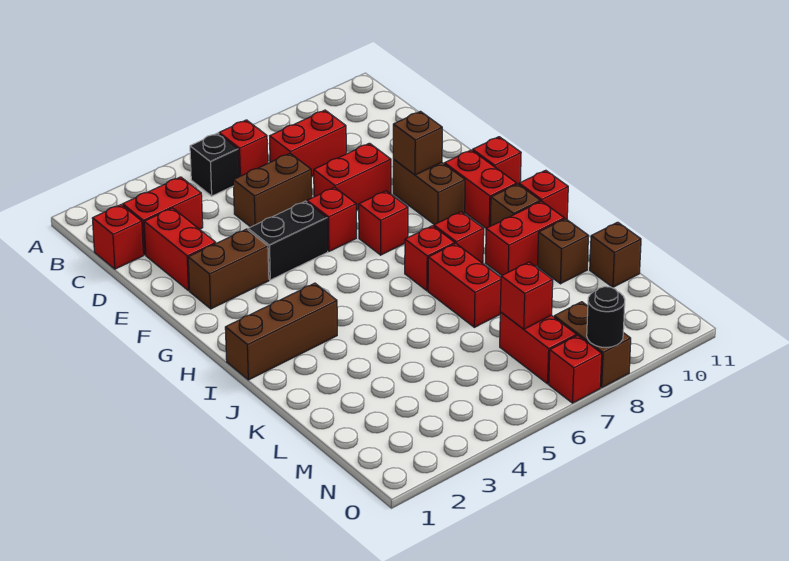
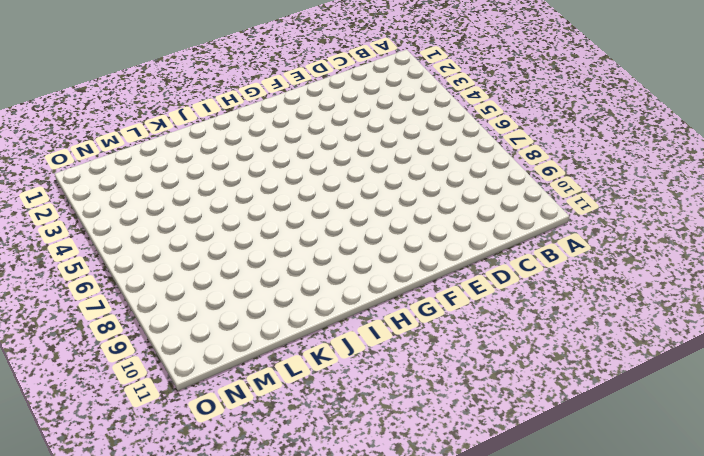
none -> black brick B5 level 1
none -> red brick B6 level 1
none -> red brick C1 level 1
none -> red brick C2:C3 level 1

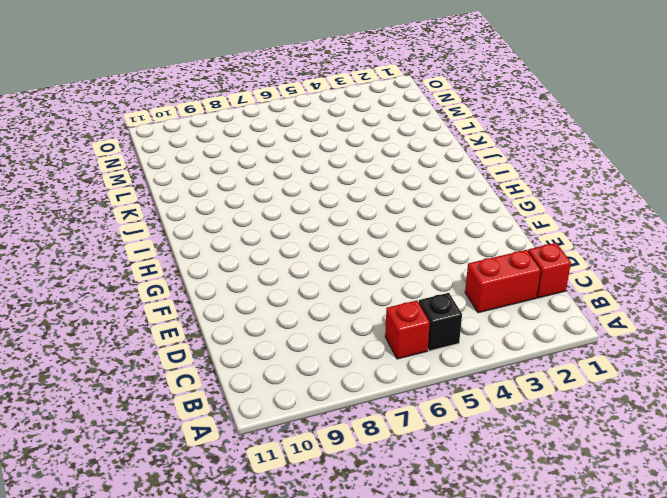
none -> red brick C7:C8 level 1
none -> red brick D2:E2 level 1
none -> brown brick D5:D6 level 1
none -> red brick E7:E8 level 1

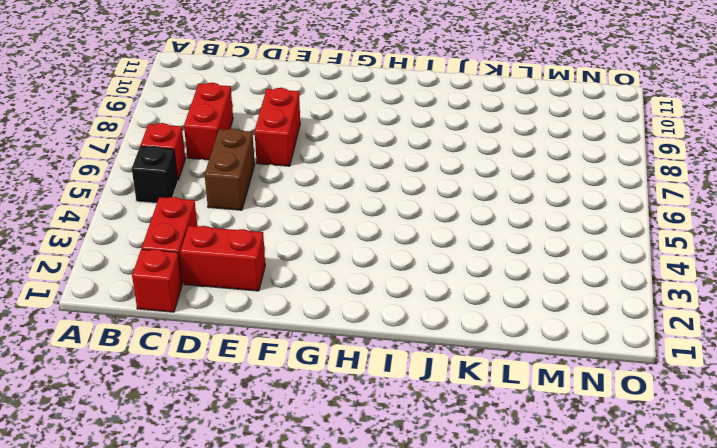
none -> brown brick F2:F3 level 1
none -> black brick F4:F5 level 1
none -> red brick F6 level 1
none -> brown brick F9:G9 level 1

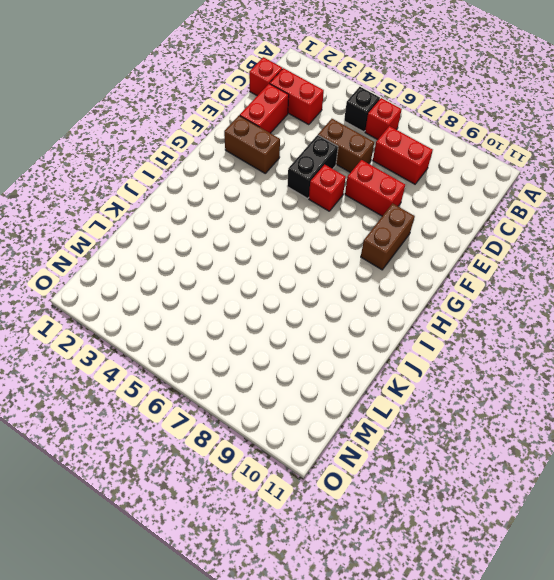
black brick E5:F5 level 1 -> black brick F4:F5 level 1
none -> red brick G7 level 1
none -> red brick G10:H10 level 1
none -> red brick G11 level 1
none -> brown brick I1:I3 level 1

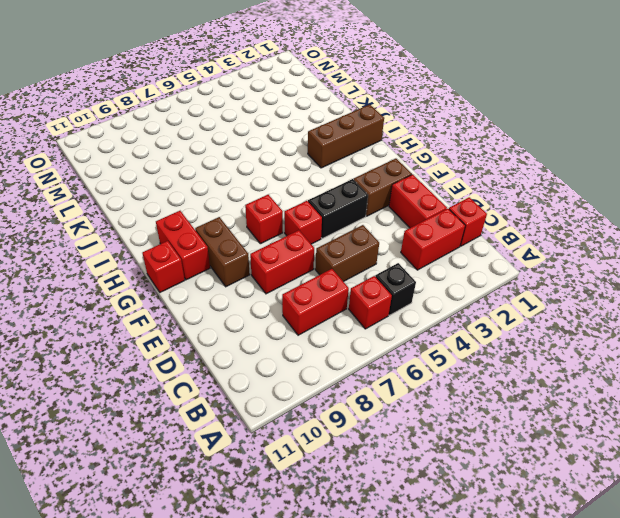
none -> red brick I7 level 1
none -> red brick I8 level 1
none -> brown brick I10 level 1
none -> red brick I11 level 1

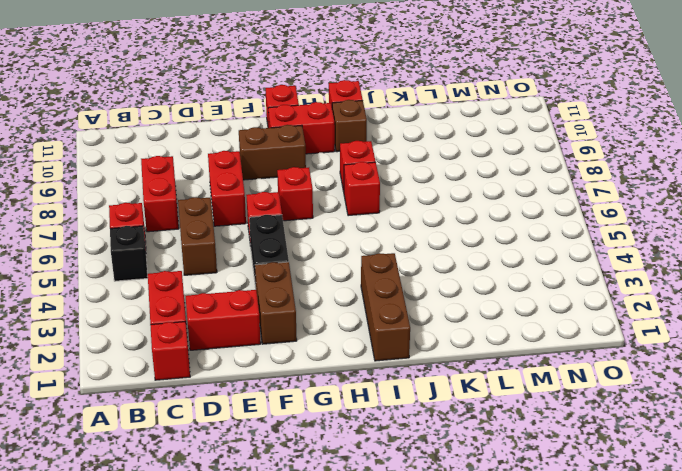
none -> red brick J7:K7 level 1
none -> red brick J9:J10 level 1
none -> brown brick K10 level 1
none -> brown brick L11 level 1

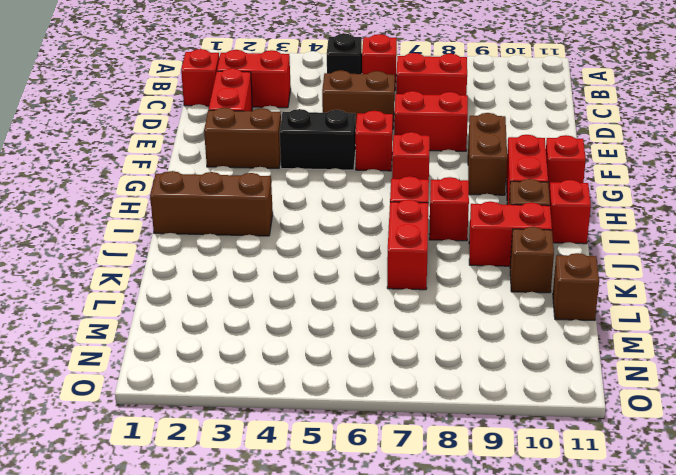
none -> red brick M7:N7 level 1
none -> brown brick N8:O8 level 1
none -> red brick O7 level 1
none -> brown brick F9 level 2

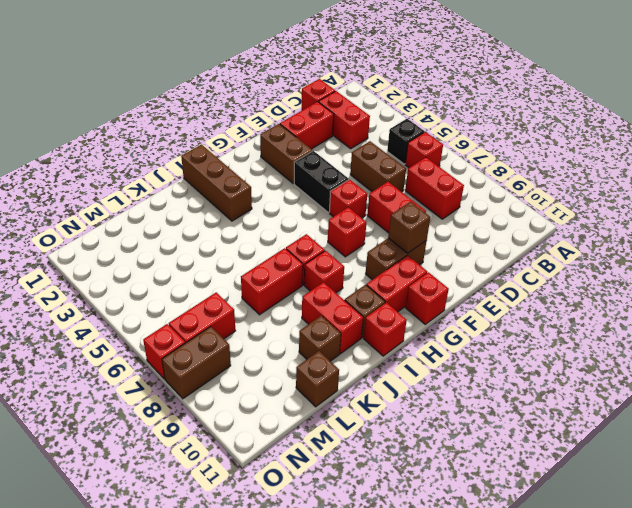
none -> red brick M7 level 2
none -> black round brick O8 level 2

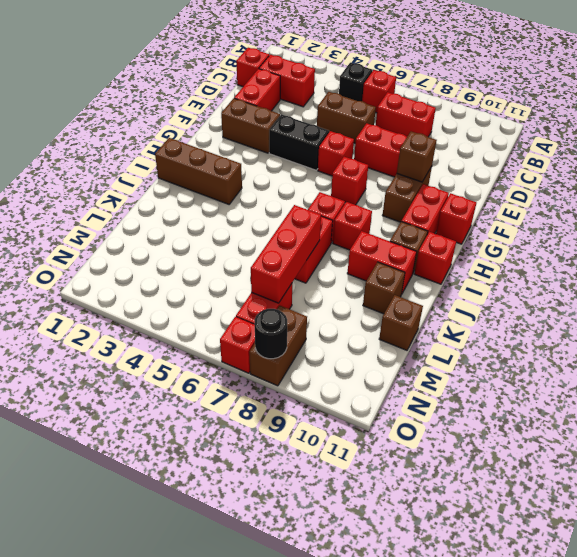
red brick K7:M7 level 2 -> red brick M7 level 2

